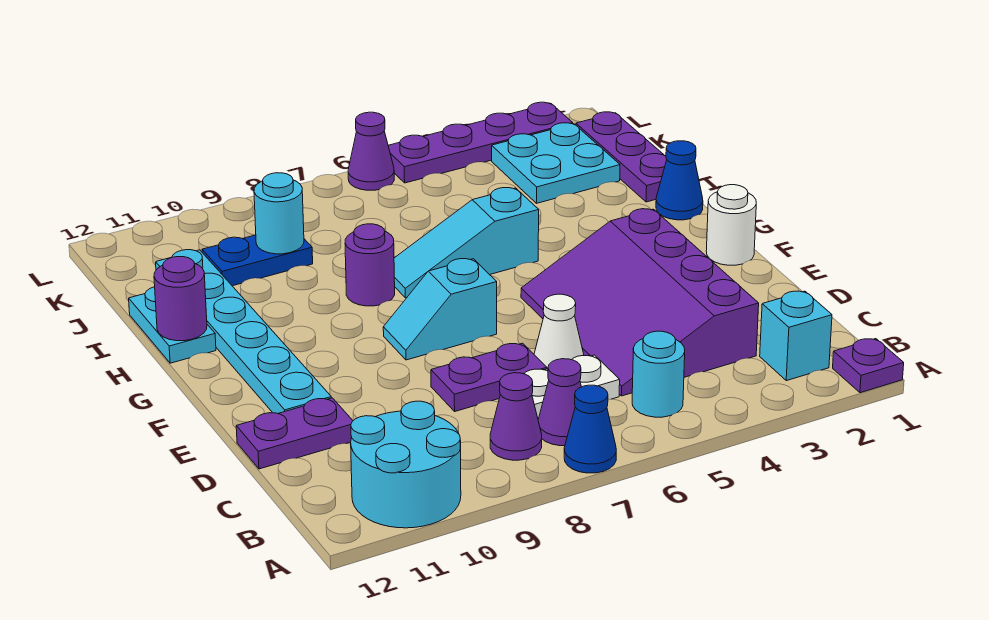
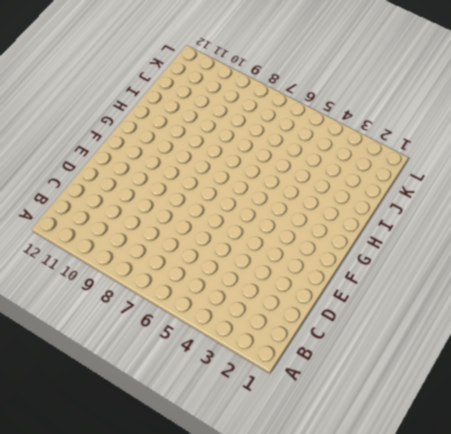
none -> purple plate A1 level 1
none -> blue cone A7 level 1
none -> cyan round brick A10:B11 level 1

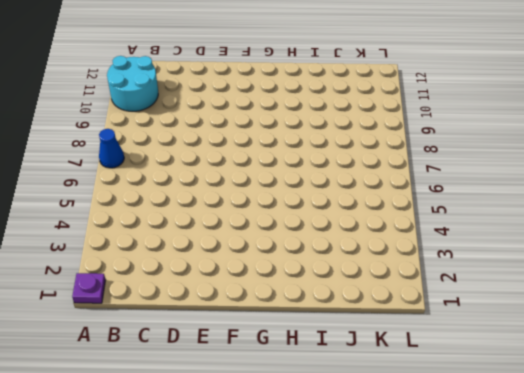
none -> cyan brick B2 level 1
none -> cyan round brick B5 level 1
none -> purple cone B7 level 1

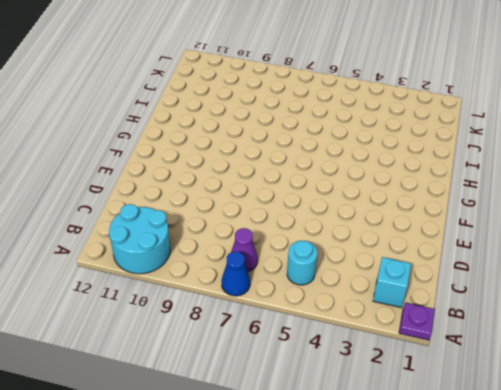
none -> purple cone B8 level 1
none -> purple slope C3:F5 level 1 top 3
none -> white plate C6:C7 level 1

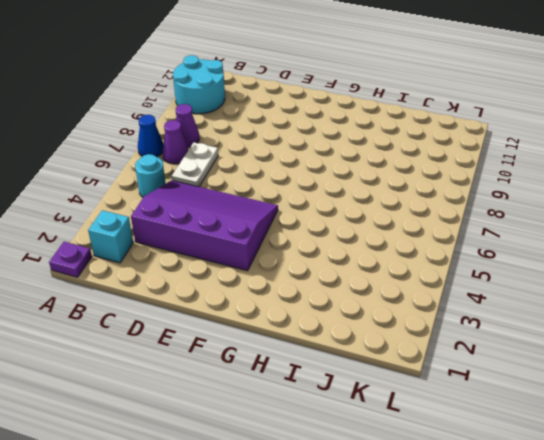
none -> white cone D6 level 1
none -> purple plate D7:D8 level 1
none -> purple plate D11:D12 level 1

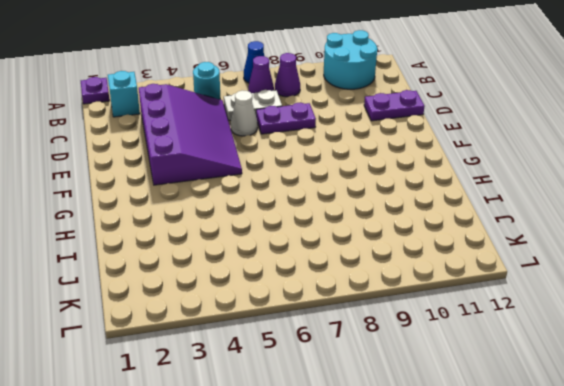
none -> cyan plate E11:J11 level 1
none -> white round brick F1 level 1
none -> cyan slope F7:F8 level 1 top 7

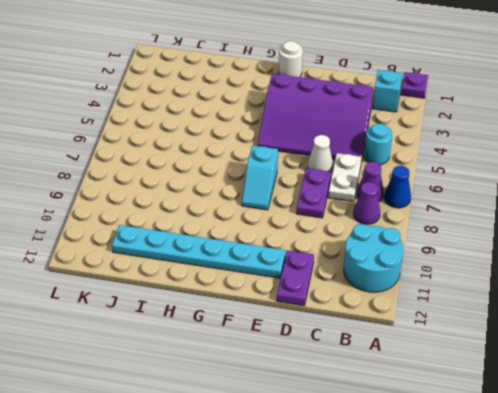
none -> blue cone H1 level 1
none -> cyan slope H5:H7 level 1 top 5
none -> purple round brick H8 level 1

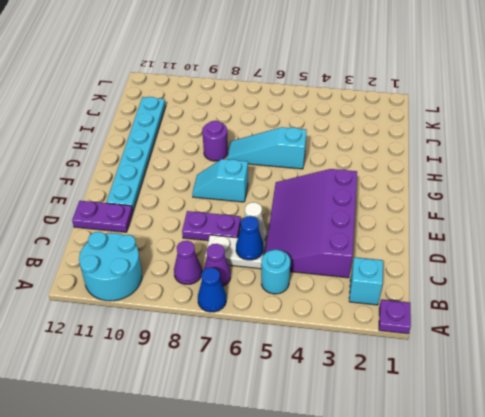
blue cone C6 level 2 -> blue cone H1 level 1
none -> white round brick F1 level 1
none -> cyan plate H12:I12 level 1
none -> purple plate I1:K1 level 1

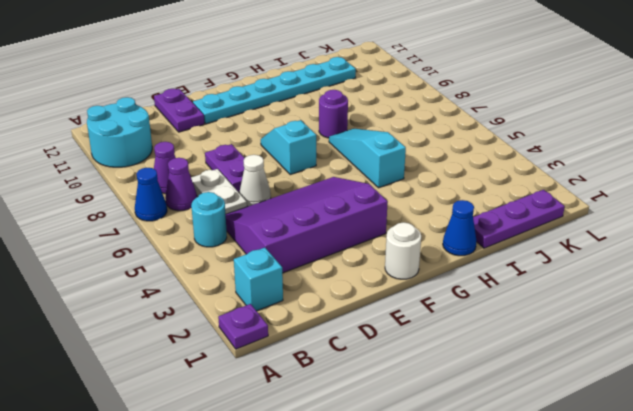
none -> cyan plate H12:I12 level 1
none -> cyan plate J2:K3 level 1
none -> blue plate J9:J10 level 1

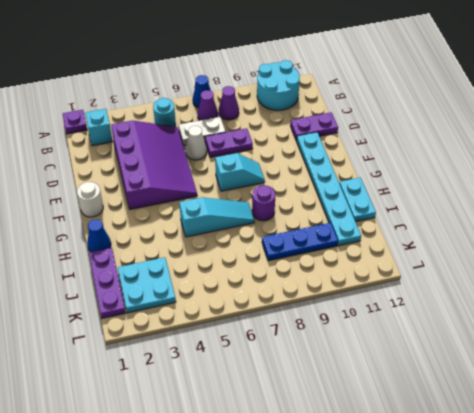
blue plate J8:J10 level 1 -> blue plate J9:J10 level 1
none -> purple plate L2:L5 level 1
none -> purple cone L6 level 1
none -> purple round brick H12 level 2

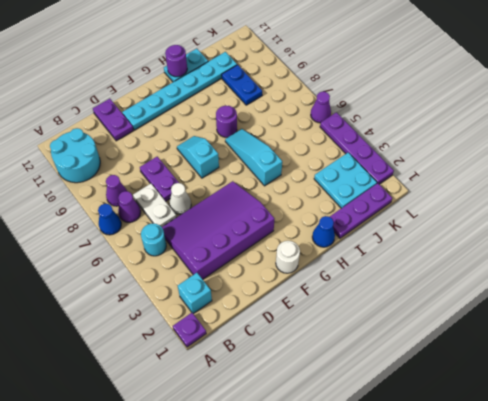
none -> cyan round brick J9 level 2

